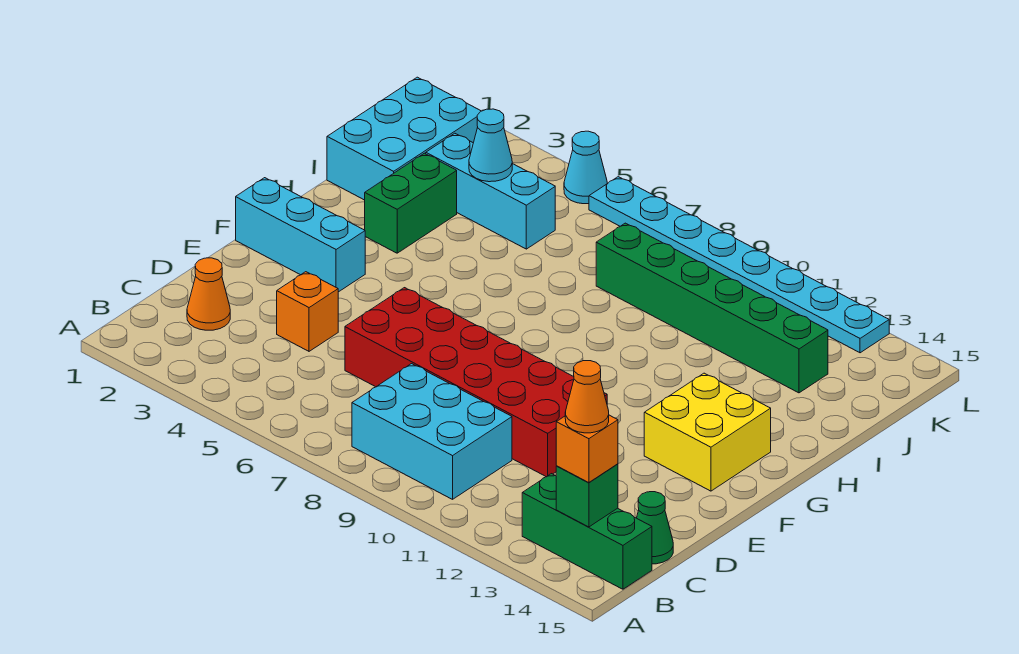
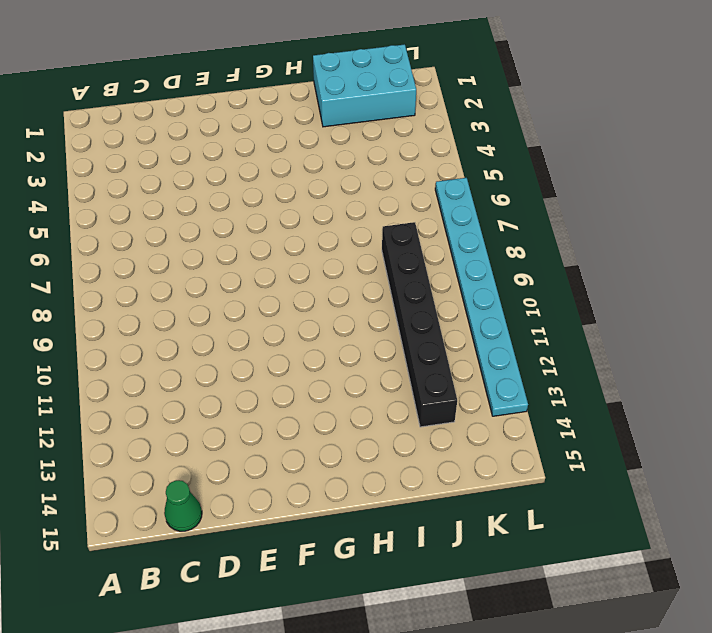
black brick J8:J13 level 1 -> green brick J8:J13 level 1
none -> cyan brick B8:C10 level 1
none -> green brick B13:B15 level 1
none -> orange cone C2 level 1

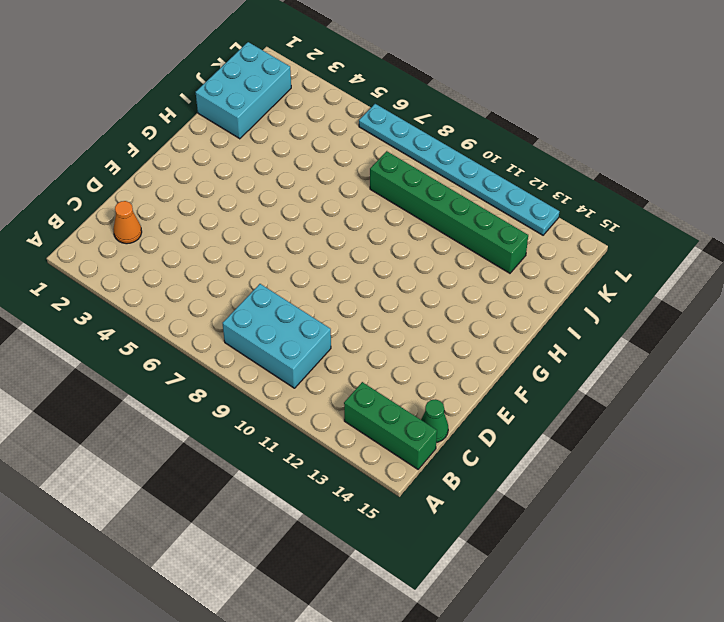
none -> orange brick D4 level 1
none -> red brick D6:E11 level 1
none -> cyan brick F1:F3 level 1

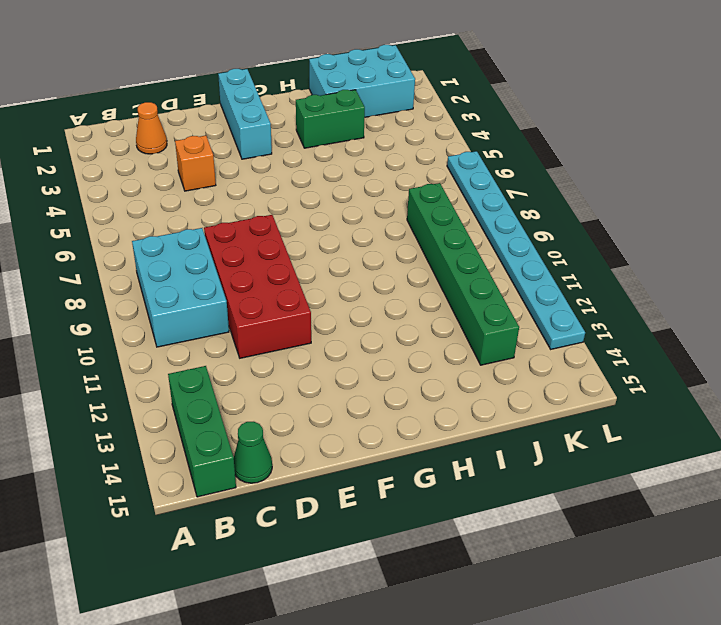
red brick D8:E11 level 1 -> red brick D6:E11 level 1
none -> yellow brick F13:G14 level 1
none -> cyan brick J3:J5 level 1
none -> cyan cone L5 level 1

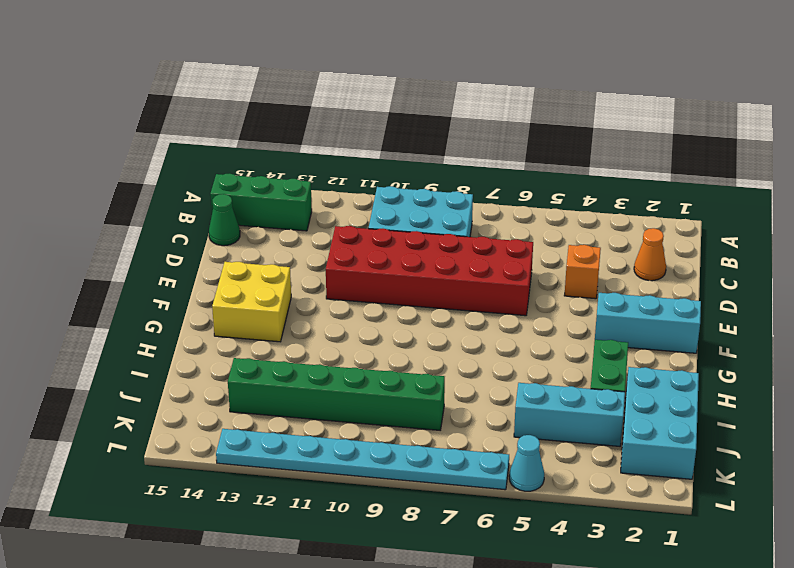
none -> green brick B14 level 2
none -> cyan cone J4 level 2
none -> orange brick B14 level 3

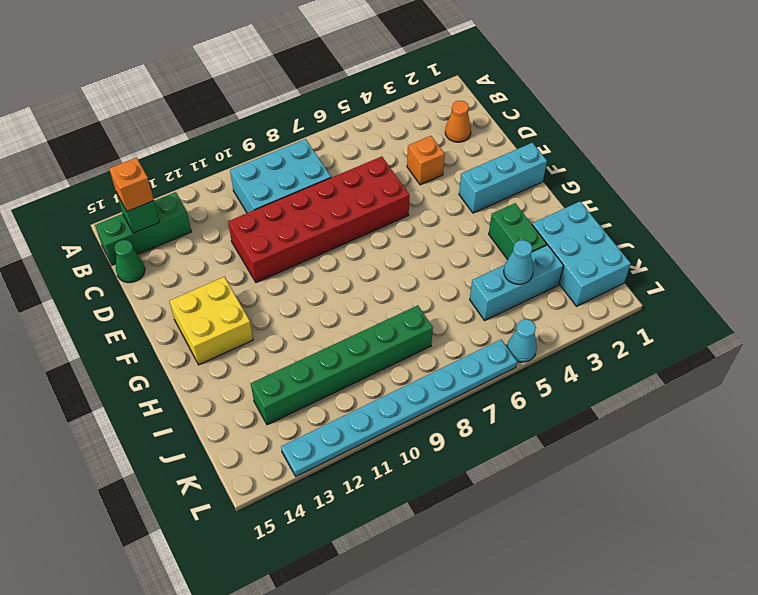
none -> orange cone B14 level 4

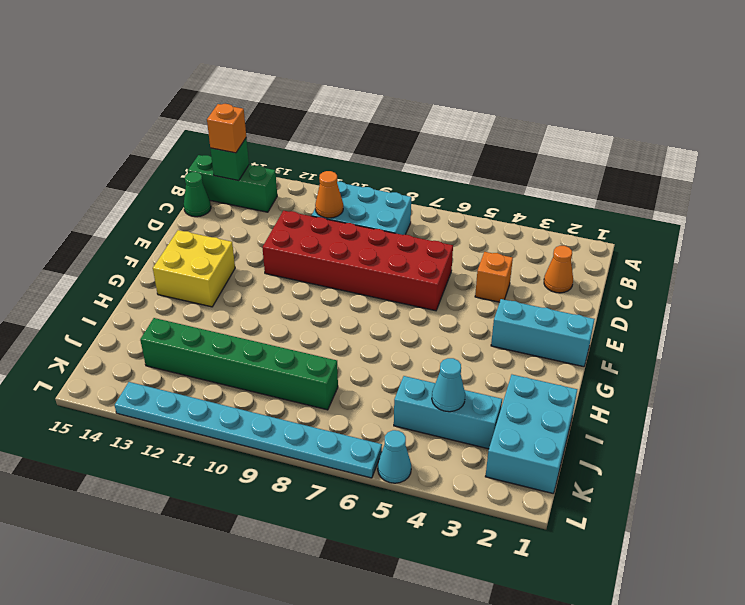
orange cone C10 level 2 -> orange cone B14 level 4
none -> green brick H3:I3 level 1

